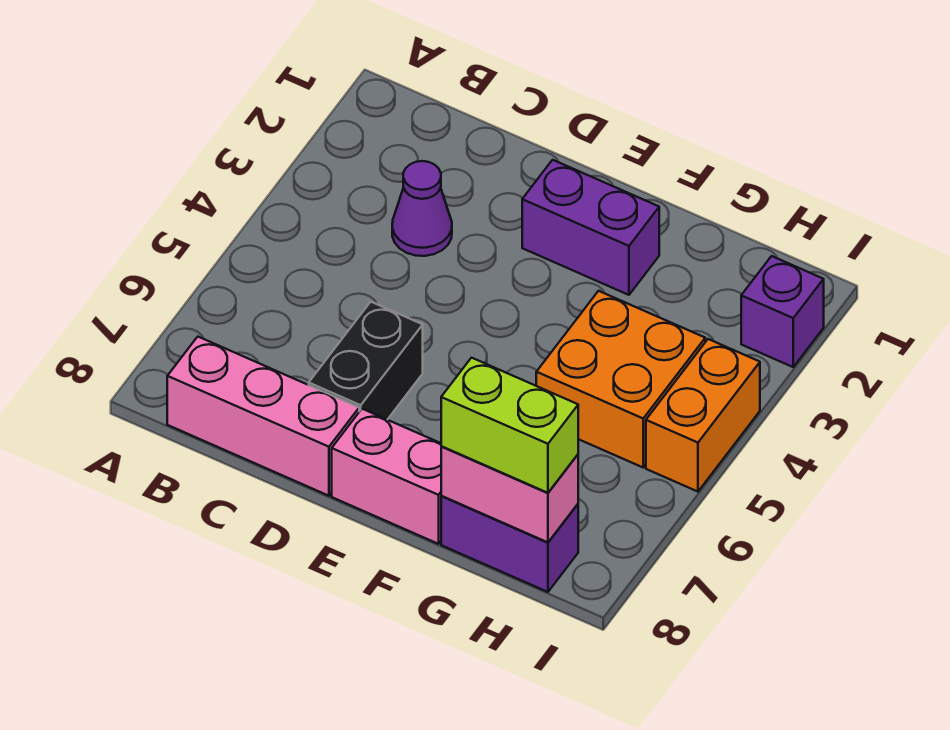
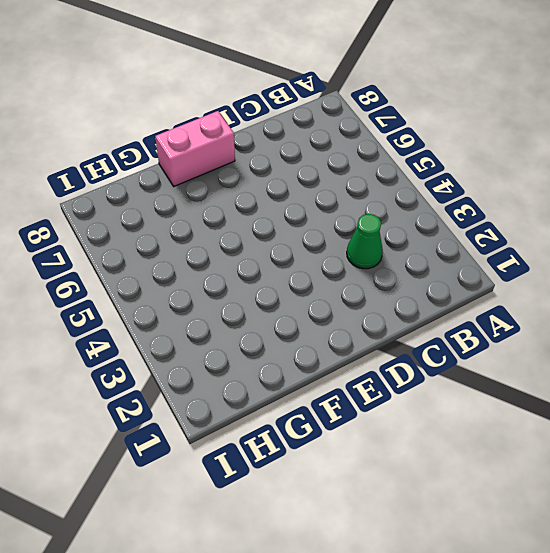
green cone C3 level 1 -> purple cone C3 level 1
none -> pink brick B8:D8 level 1
none -> black brick D6:D7 level 1

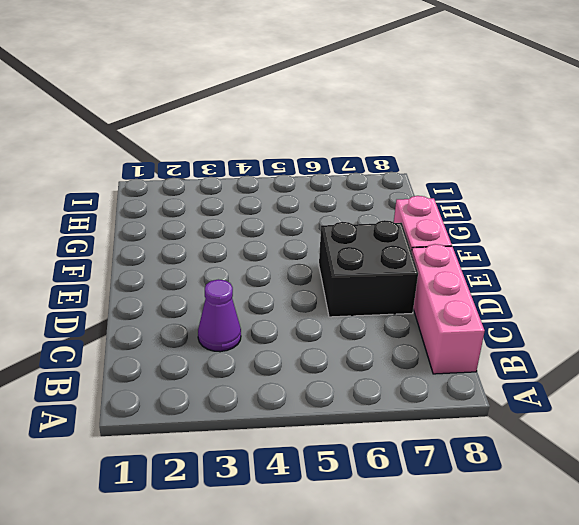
black brick D6:E7 level 1 -> black brick D6:D7 level 1
none -> purple brick E2:F2 level 1
none -> orange brick G4:H5 level 1

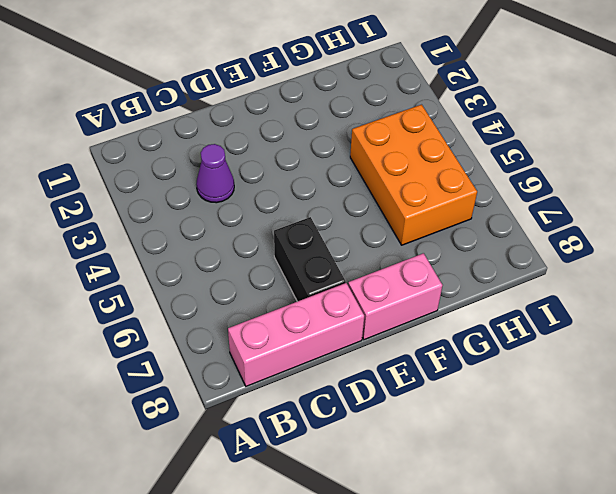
orange brick G4:H6 level 1 -> orange brick G4:H5 level 1
none -> purple brick E2:F2 level 1
none -> purple brick G8:H8 level 1

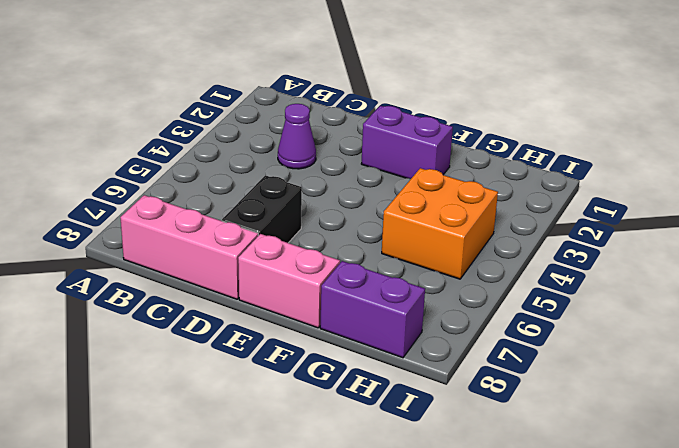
none -> purple brick I2 level 1
none -> orange brick I4:I5 level 1

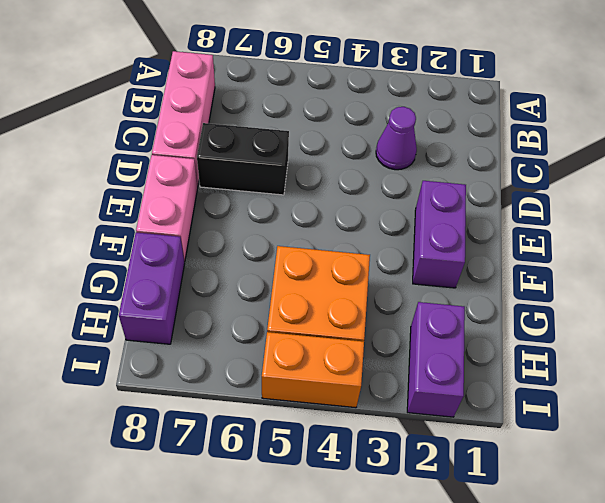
purple brick H2:I2 level 1 -> purple brick I2 level 1
none -> pink brick G8:H8 level 2
none -> lime brick G8:H8 level 3

